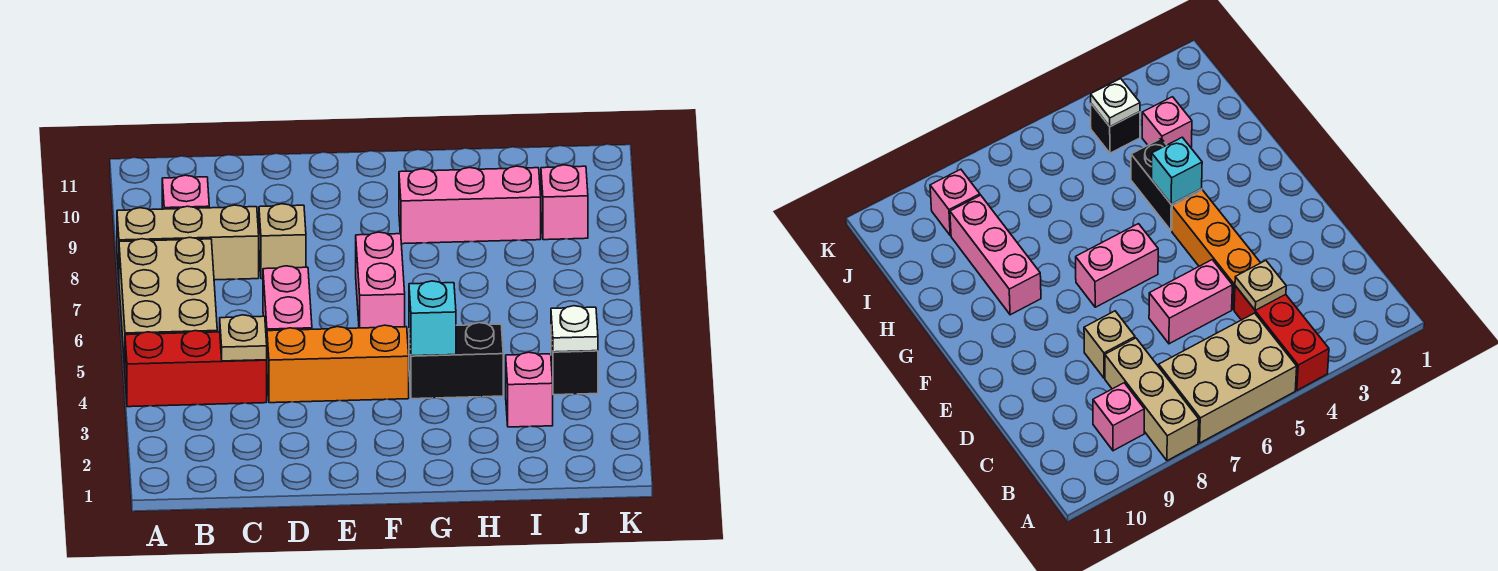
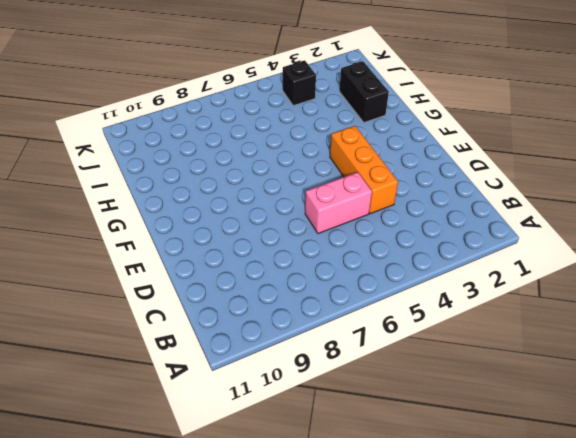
black brick H2:I2 level 1 -> black brick G4:H4 level 1
none -> red brick A4:C4 level 1
none -> tan brick A5:B7 level 1
none -> tan brick A8:C8 level 1

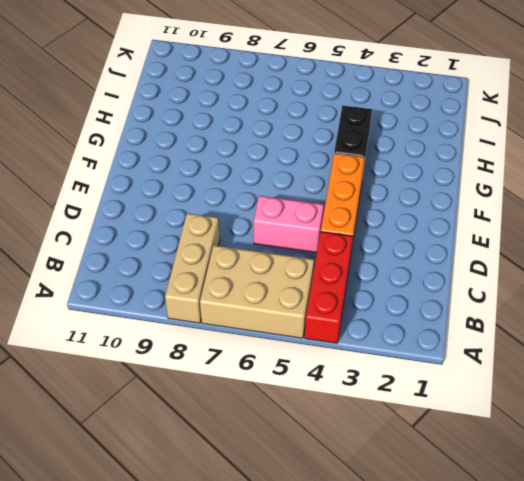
none -> pink brick B9 level 1
none -> tan brick D8 level 1
none -> pink brick F6:F7 level 1

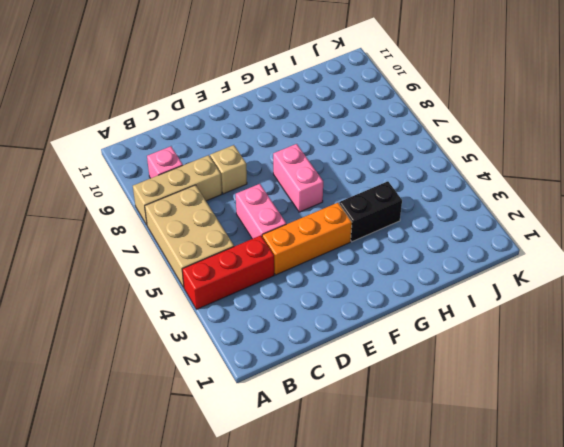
none -> pink brick G9:I9 level 1
none -> pink brick I3 level 1
none -> black brick J4 level 1

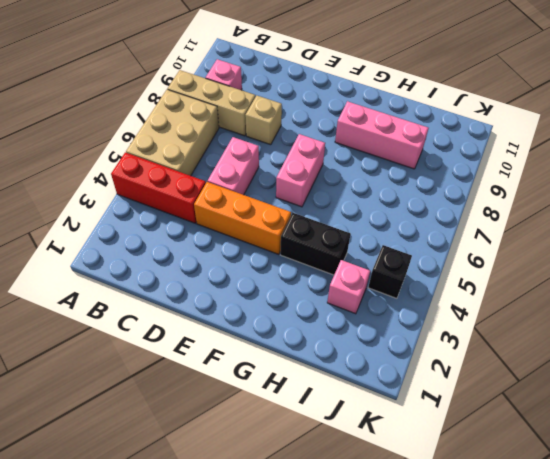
none -> pink brick J9 level 1
none -> tan plate C4 level 2
none -> cyan brick G4 level 2

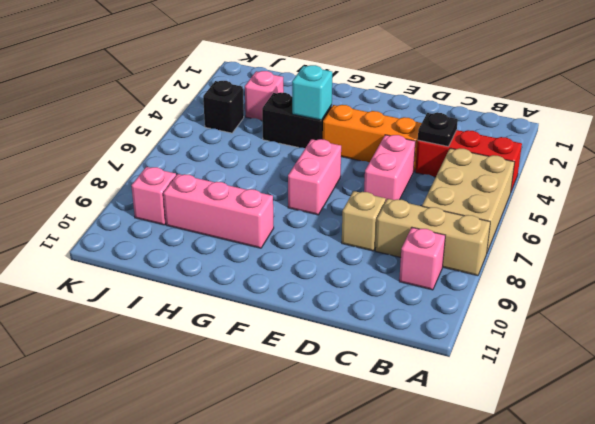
black plate C4 level 2 -> tan plate C4 level 2
none -> white plate J4 level 2

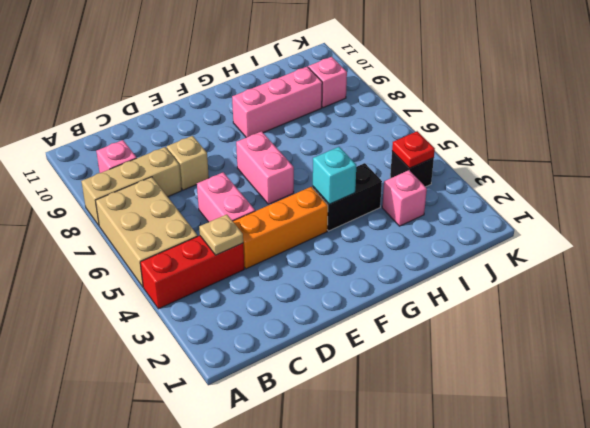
red plate J4 level 2 -> white plate J4 level 2

